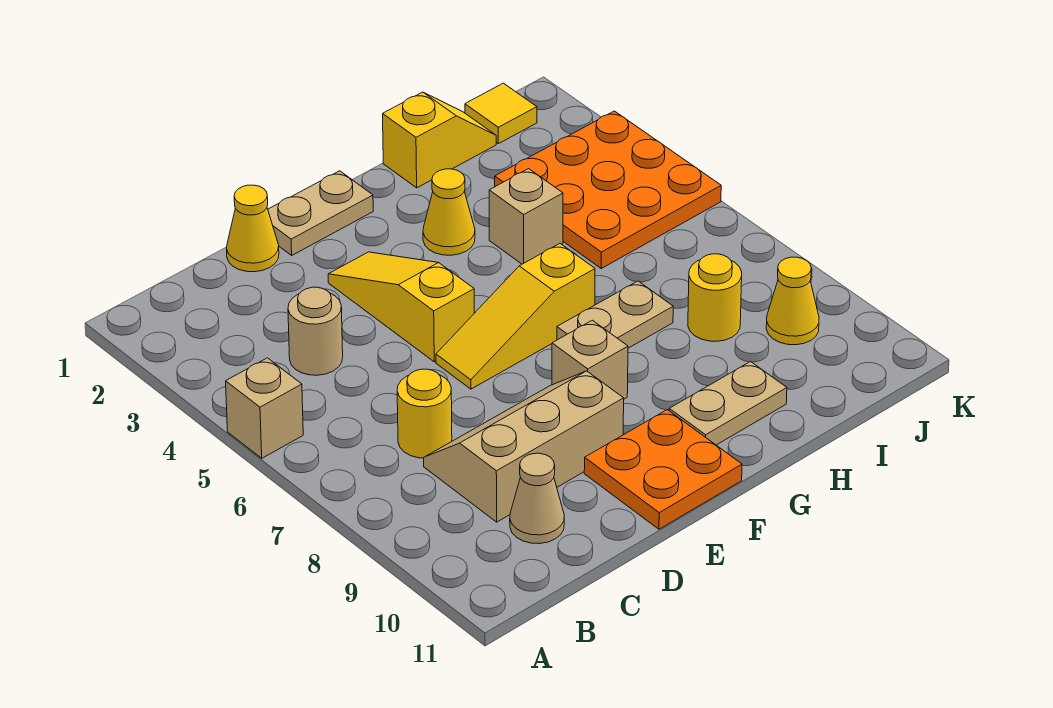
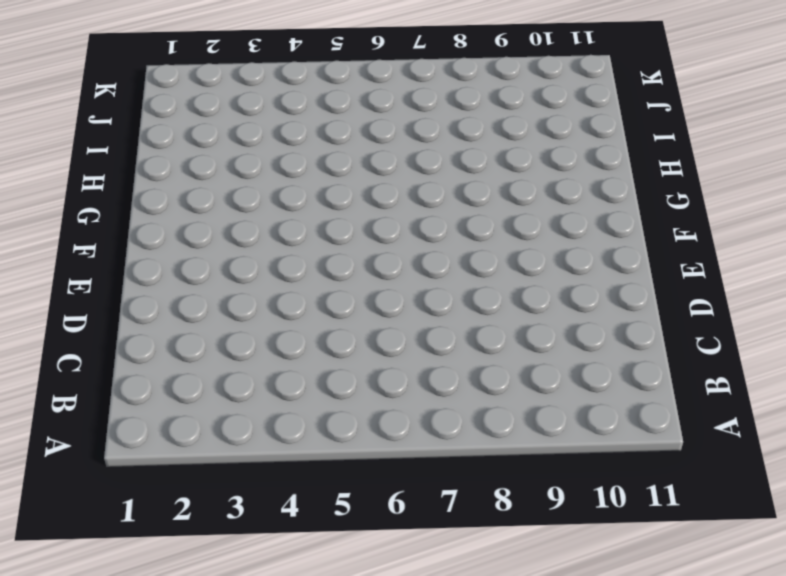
none -> tan brick A5 level 1
none -> tan round brick C4 level 1
none -> yellow round brick C7 level 1

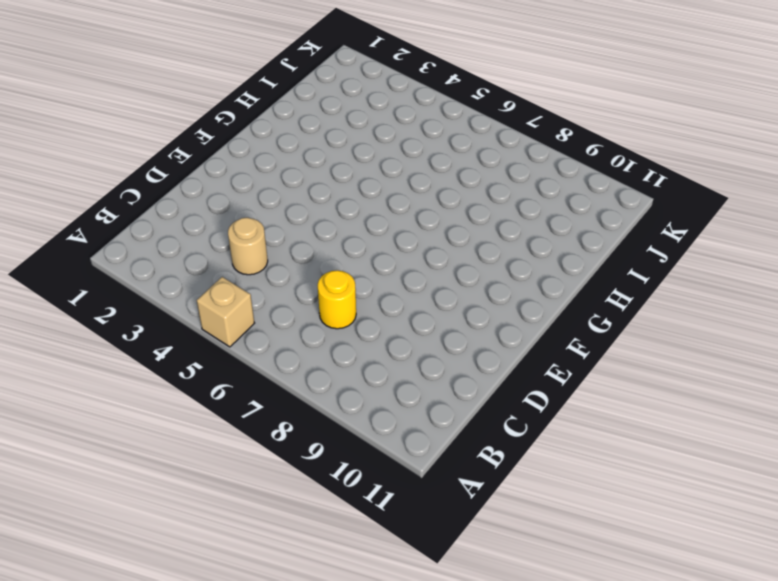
none -> tan slope C8:E9 level 1 top 9
none -> tan cone C10 level 1
none -> yellow cone D1 level 1

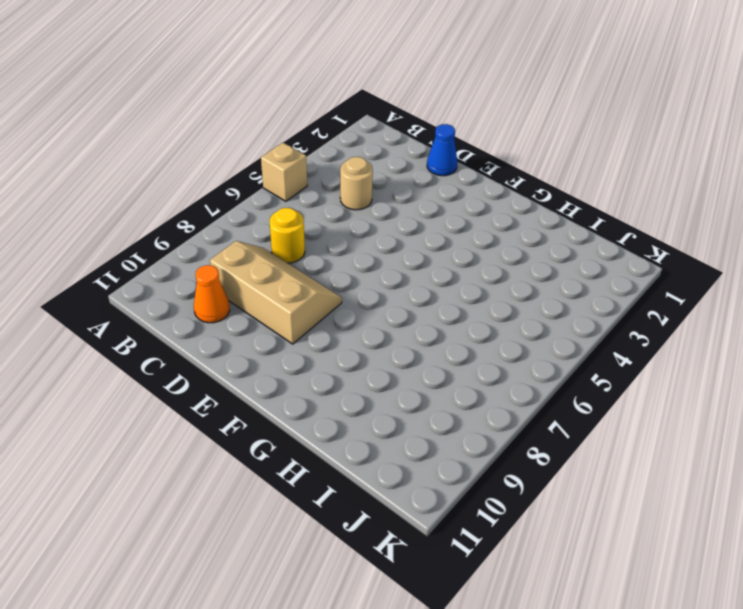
orange cone C10 level 1 -> tan cone C10 level 1
blue cone D1 level 1 -> yellow cone D1 level 1
none -> tan plate E1:F1 level 1
none -> yellow slope E3:E5 level 1 top 5
none -> yellow slope E6:G6 level 1 top G

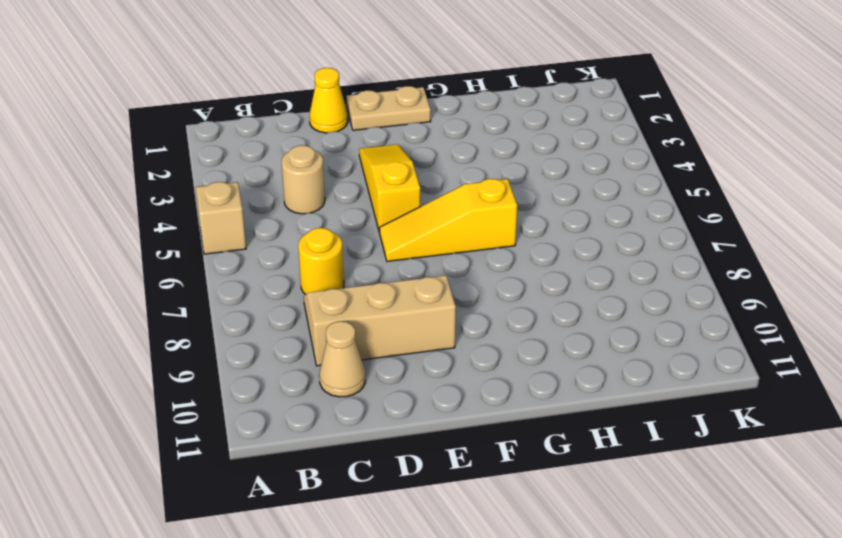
none -> orange plate E10:F11 level 1
none -> tan brick F8 level 1
none -> yellow cone G3 level 1

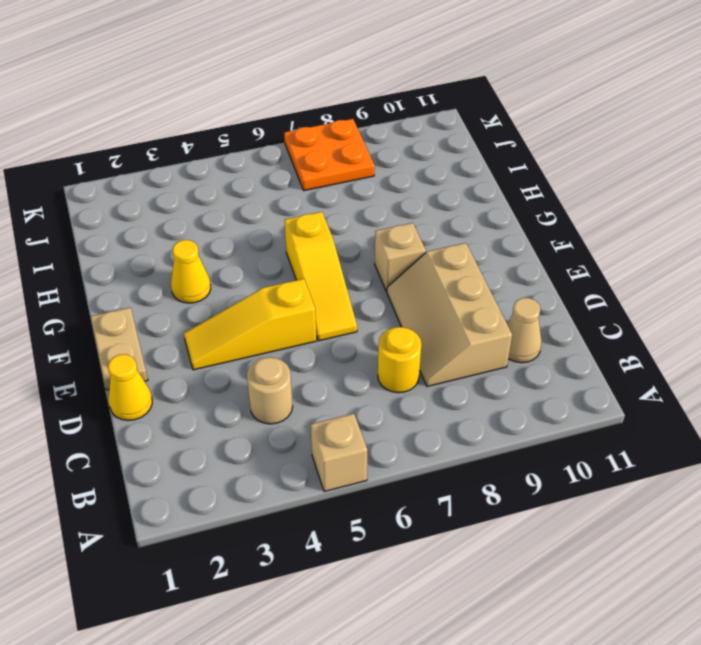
orange plate J7:K8 level 1 -> orange plate E10:F11 level 1
none -> tan plate G7:H7 level 1
none -> tan plate G10:H10 level 1
none -> yellow slope H1:I1 level 1 top H

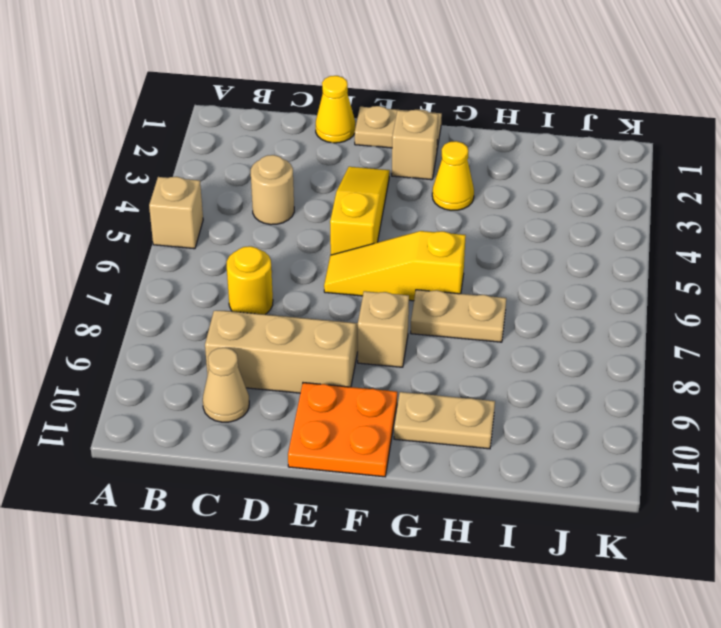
tan brick F2 level 1 -> tan brick H4 level 1
none -> yellow slope H1:I1 level 1 top H
none -> orange plate I3:K5 level 1
none -> yellow round brick I8 level 1

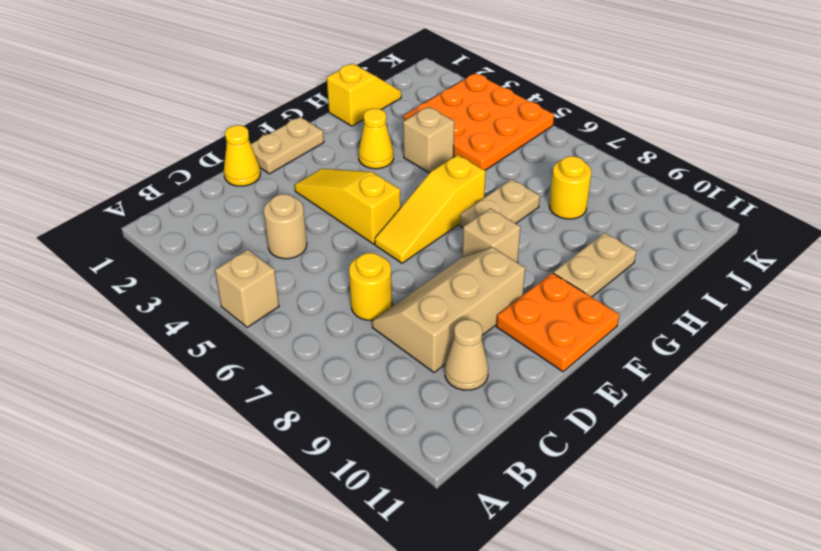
none -> yellow tile J1 level 1
none -> yellow cone J9 level 1

